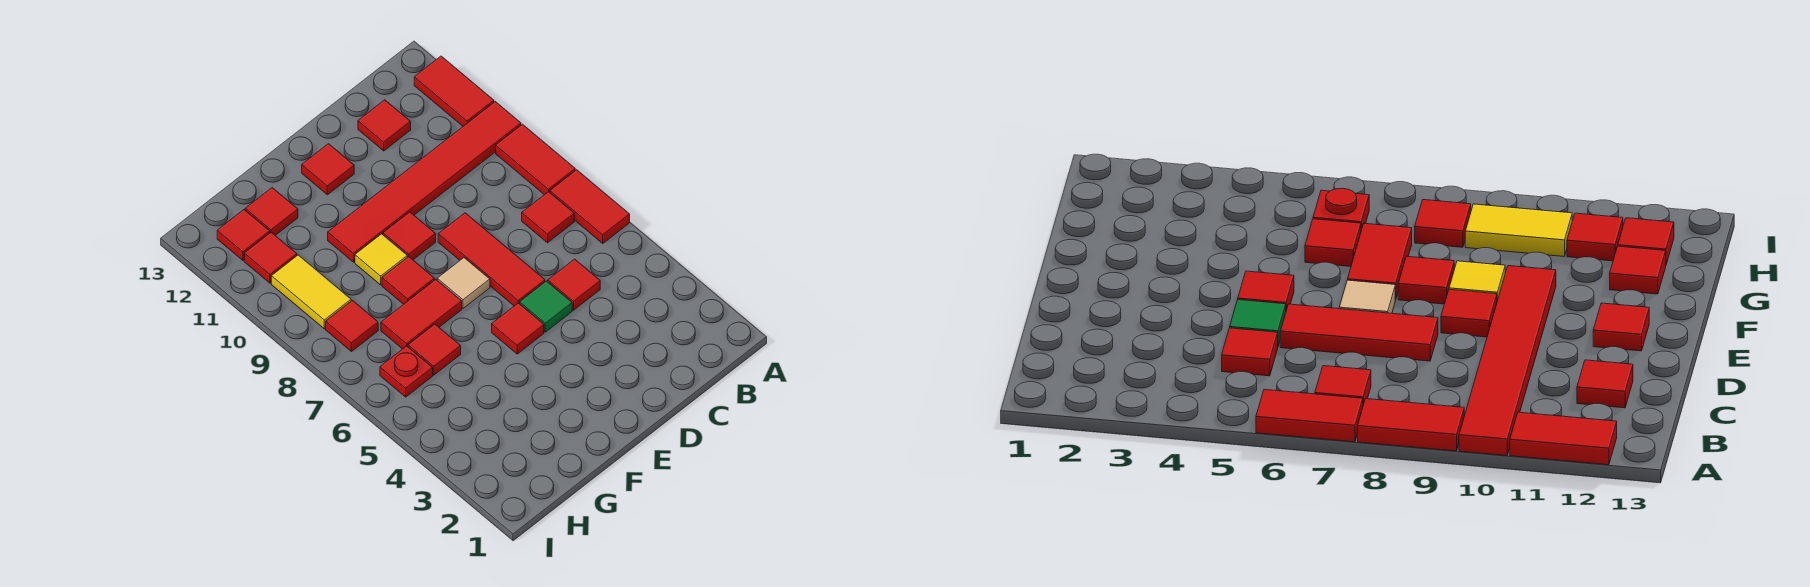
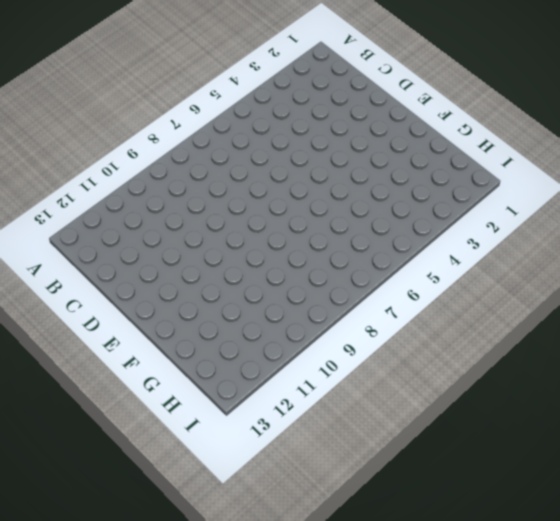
none -> red tile A6:A7 level 1
none -> red tile A8:A9 level 1
none -> red tile A10:F10 level 1

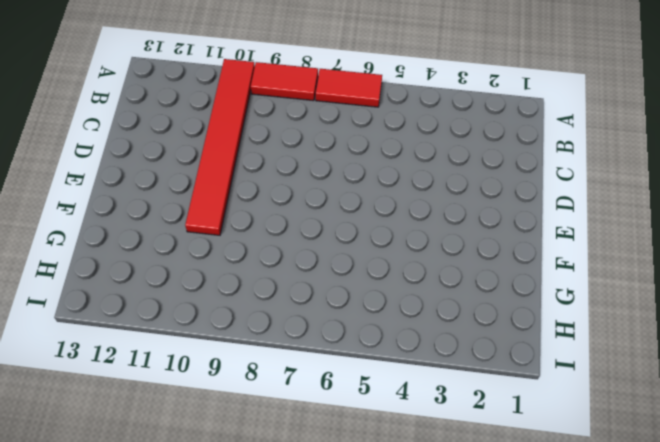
none -> red tile A11:A12 level 1
none -> red tile B7 level 1
none -> red tile C5 level 1

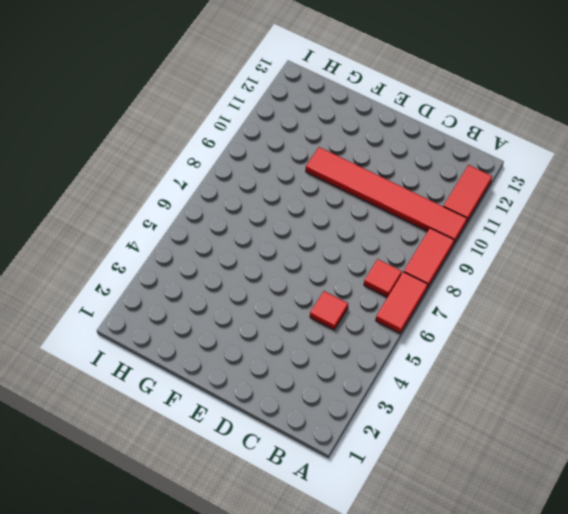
none -> red tile C12 level 1
none -> green tile D5 level 1
none -> red tile D6:D8 level 1

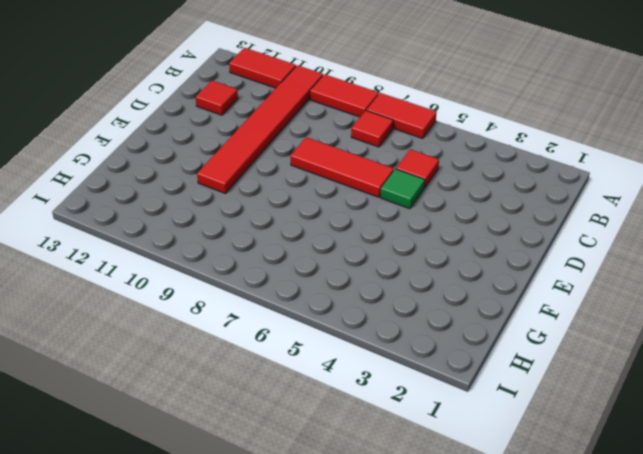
none -> red tile E5 level 1
none -> tan tile E7 level 1
none -> red tile E9 level 1

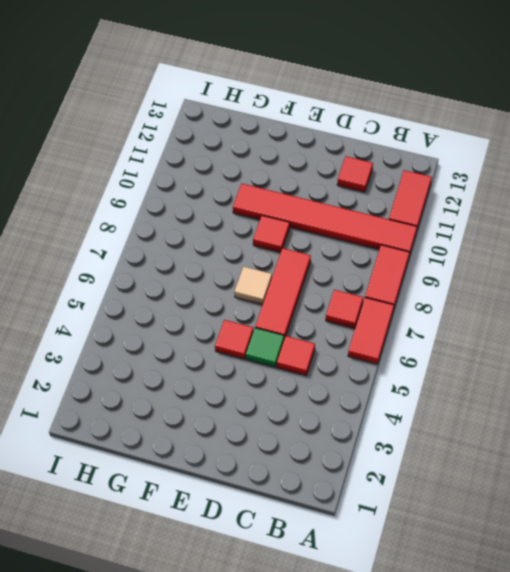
none -> red tile E12 level 1
none -> red tile F7:G7 level 1
none -> red tile F8 level 1

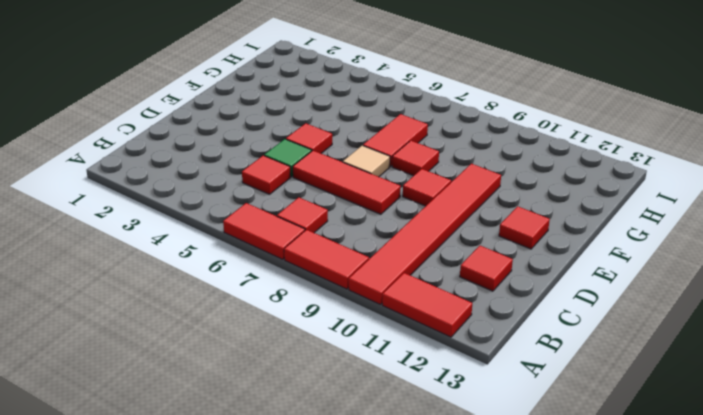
none -> yellow tile F9 level 1
none -> red tile G6 level 1
none -> red tile G12 level 1

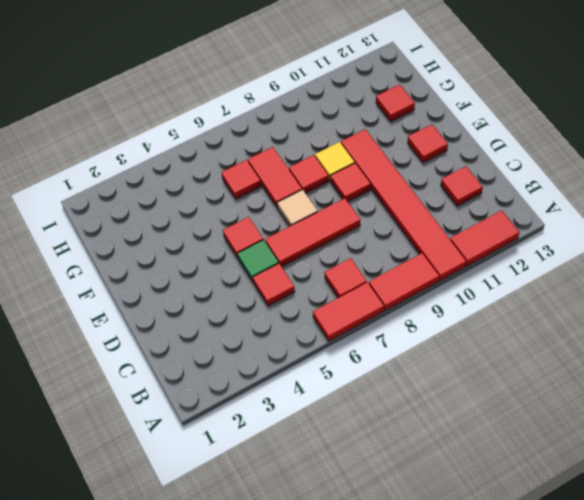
none -> red plate H6 level 1
none -> red tile H8 level 1
none -> yellow tile H9:H10 level 1

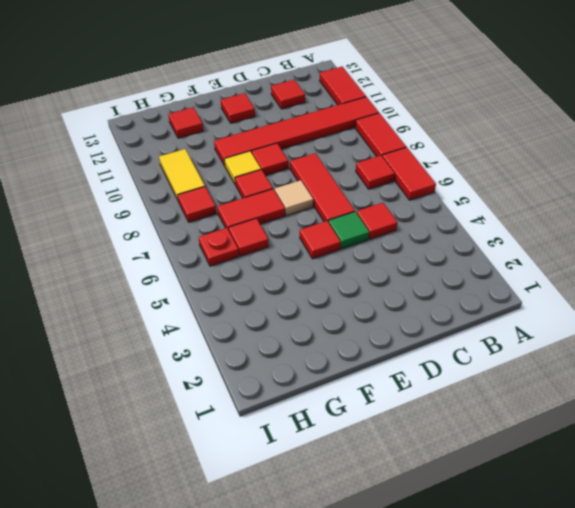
none -> red tile H11 level 1
none -> red tile H12 level 1

